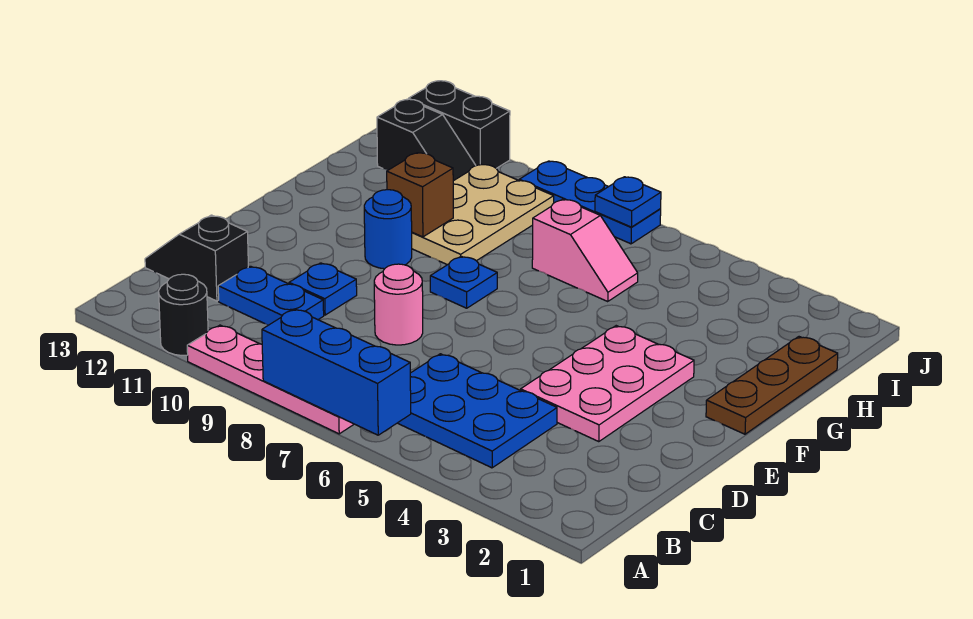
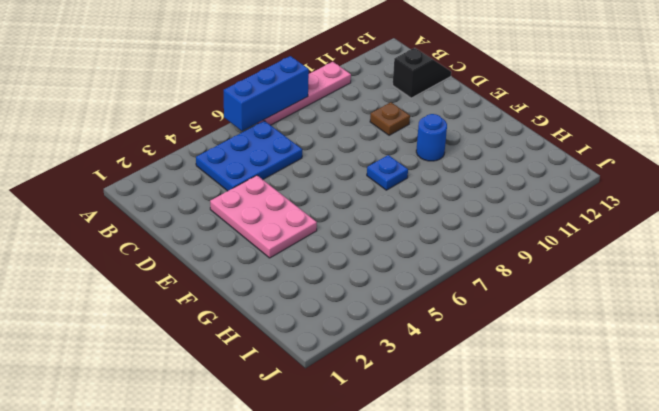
brown plate D10 level 1 -> blue plate D10 level 1
none -> black round brick A11 level 1
none -> blue plate C10:C11 level 1
none -> pink round brick D8 level 1

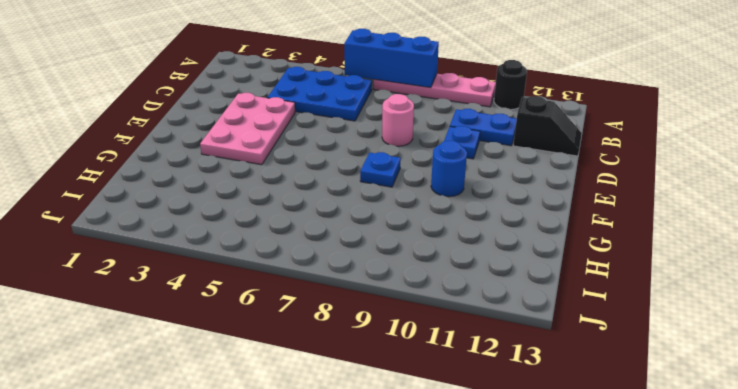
none -> brown plate F1:H1 level 1
none -> tan plate G9:I10 level 1
none -> pink slope H6:H7 level 1 top 7

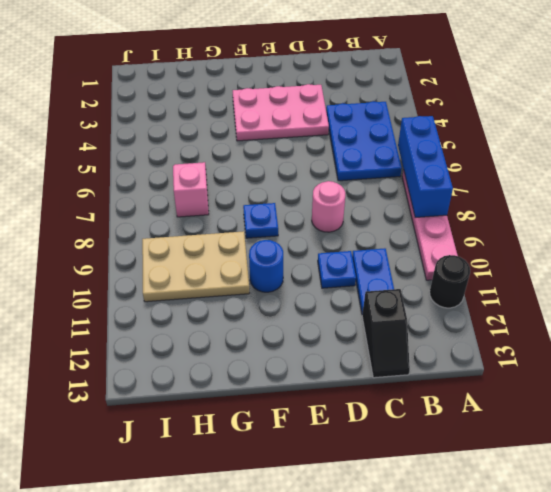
none -> brown plate F1:H1 level 1
none -> black slope I11:I12 level 1 top 12
none -> blue plate J7:J9 level 1

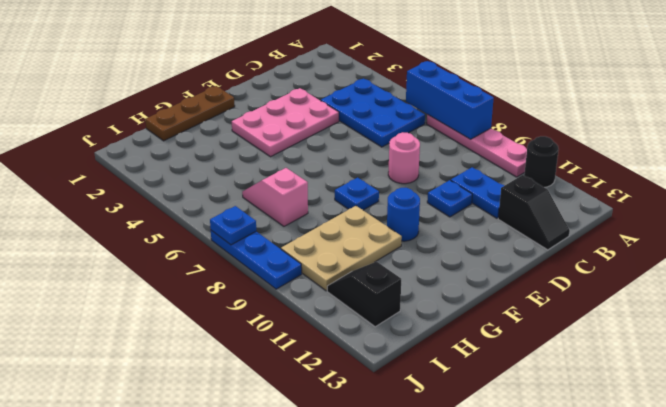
none -> black brick J11:J12 level 1
none -> brown brick G10 level 2

